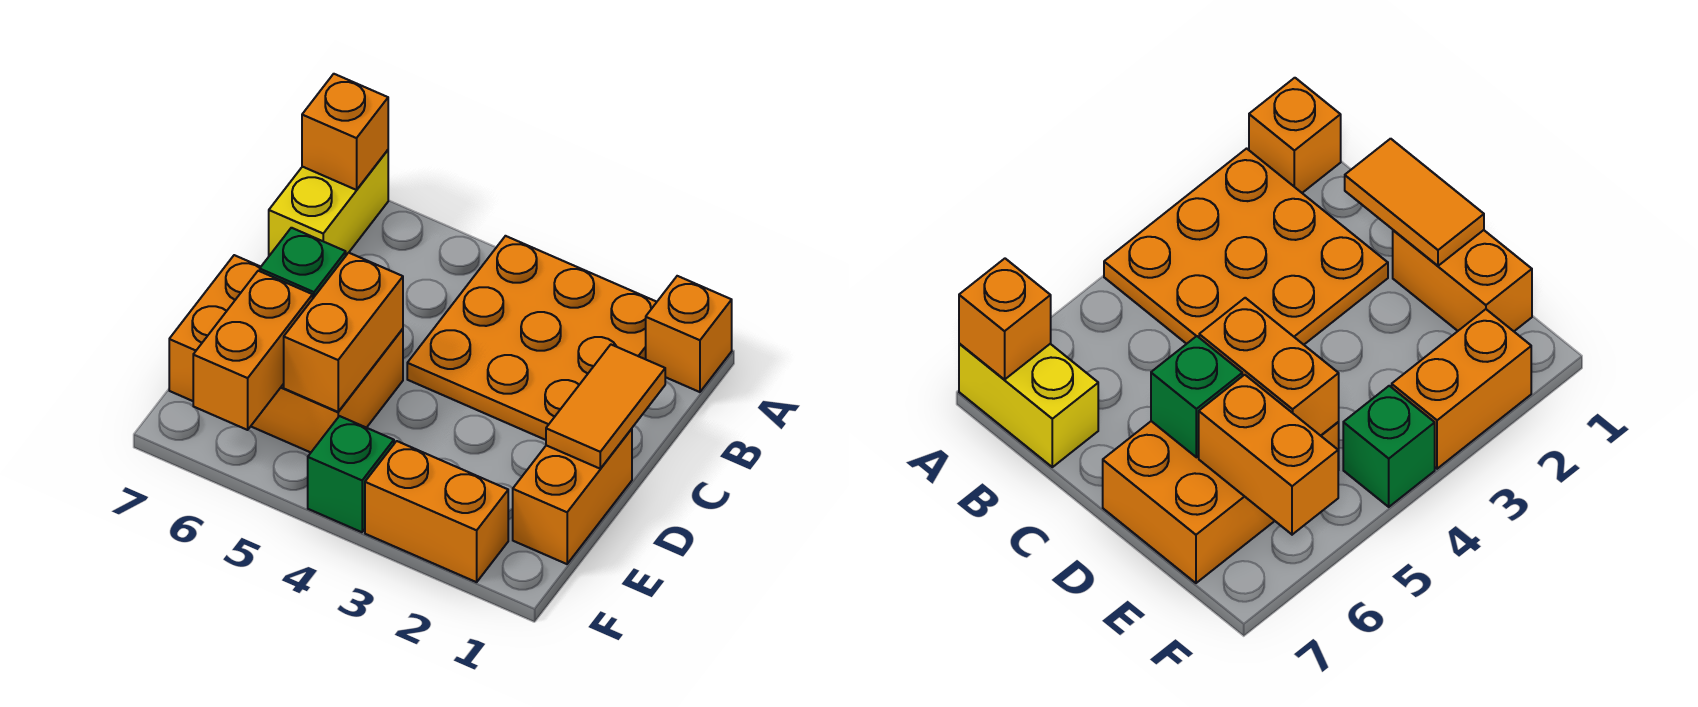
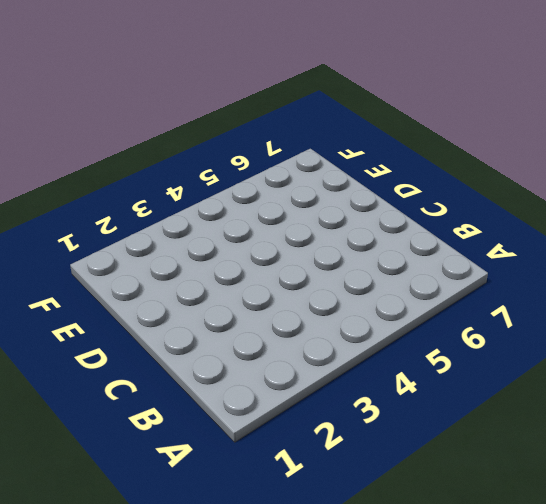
none -> orange brick A1 level 1
none -> orange plate A2:C4 level 1
none -> yellow brick A7:B7 level 1

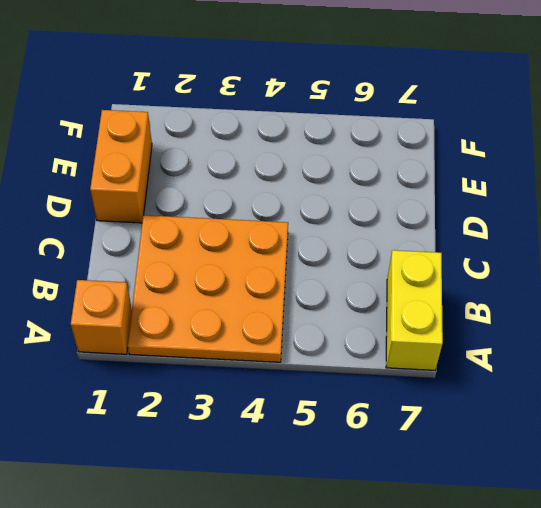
none -> orange brick D5:E7 level 1
none -> orange brick F2:F3 level 1
none -> green brick F4 level 1

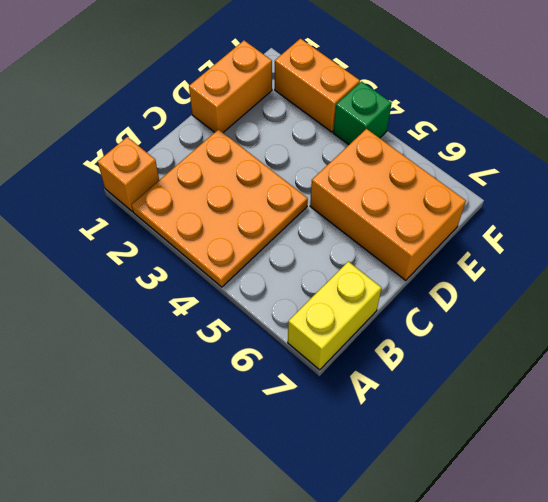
none -> orange brick A7 level 2
none -> orange tile C1:D1 level 2
none -> orange brick D5:E5 level 2

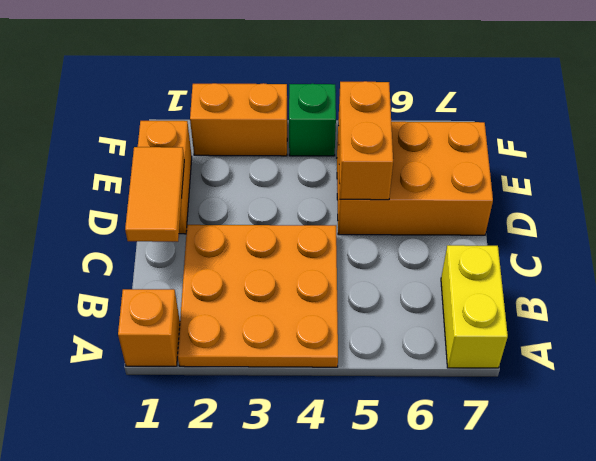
none -> orange brick A7 level 2
none -> green brick D6 level 2
none -> orange brick E6:F6 level 2

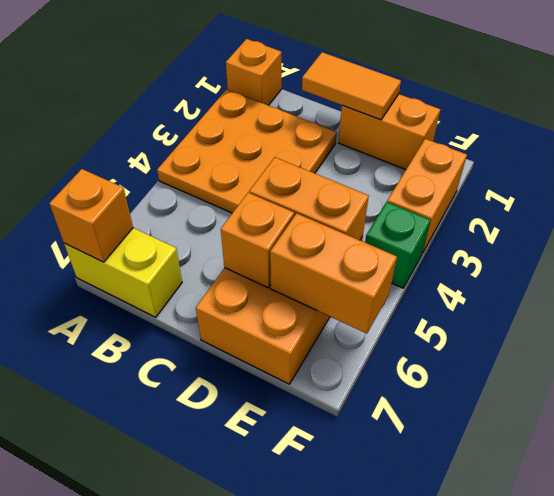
orange brick D6 level 2 -> green brick D6 level 2

